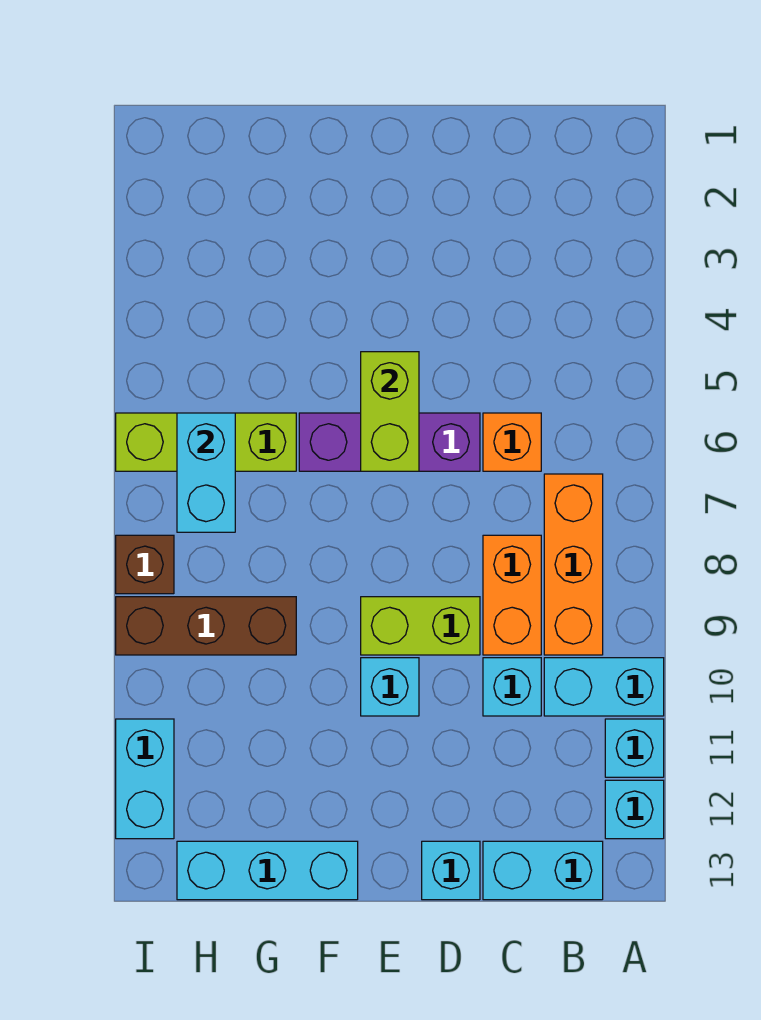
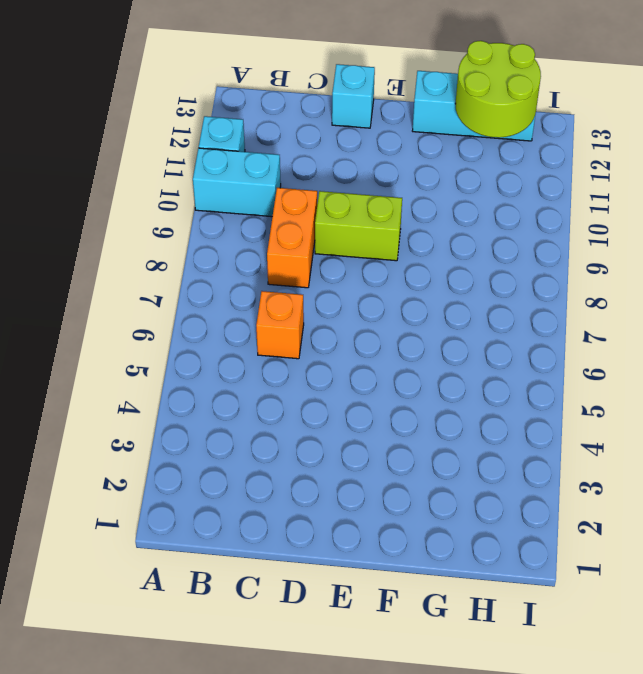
lime round brick G12:H13 level 2 -> none
none -> cyan brick A12 level 1
none -> orange brick B7:B9 level 1
none -> cyan brick B13:C13 level 1

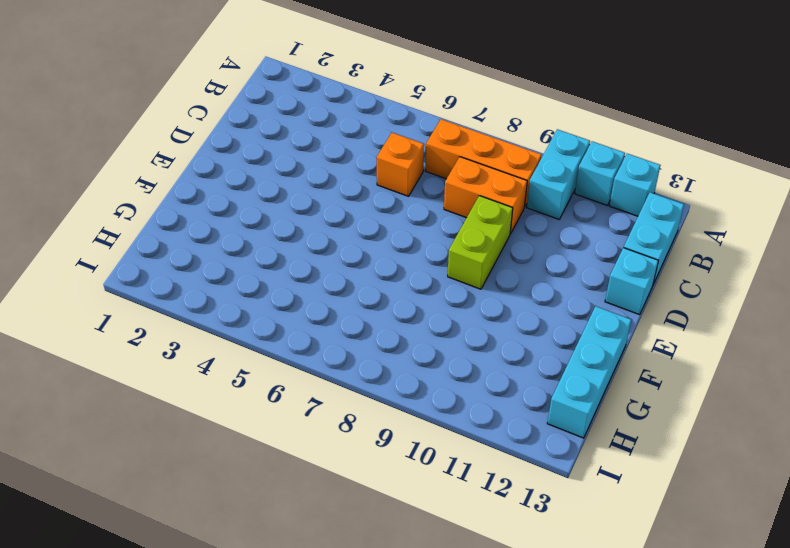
none -> cyan brick C10 level 1
none -> purple brick D6:F6 level 1
none -> cyan brick E10 level 1

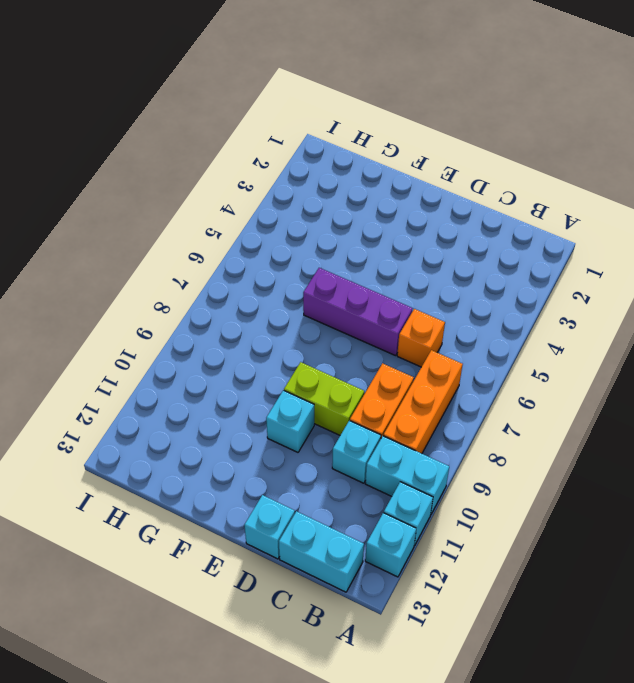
none -> cyan brick F13:H13 level 1
none -> lime brick G6:I6 level 1
none -> brown brick G9:I9 level 1

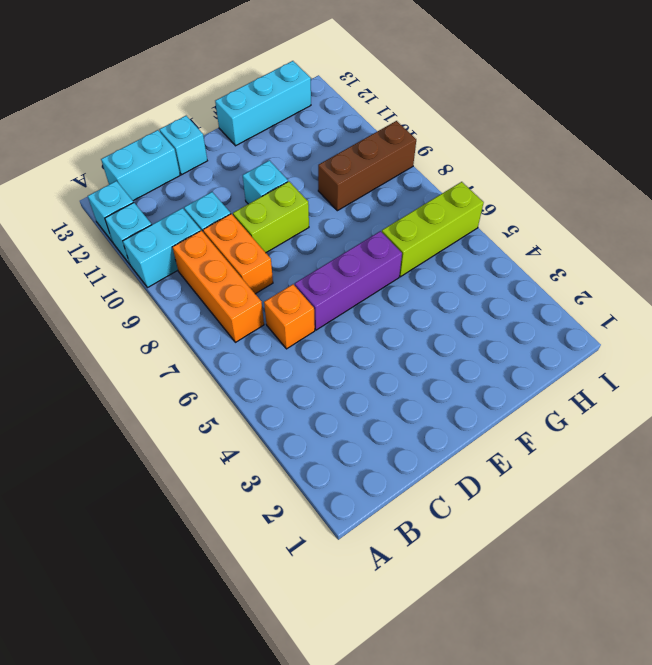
none -> brown brick I8 level 1
none -> cyan brick I11:I12 level 1
none -> lime brick E5:E6 level 2

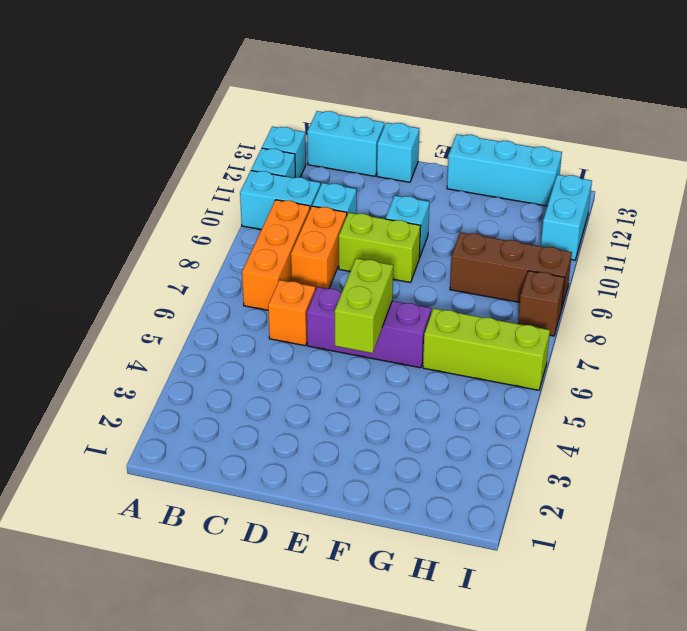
none -> cyan brick H6:H7 level 2

